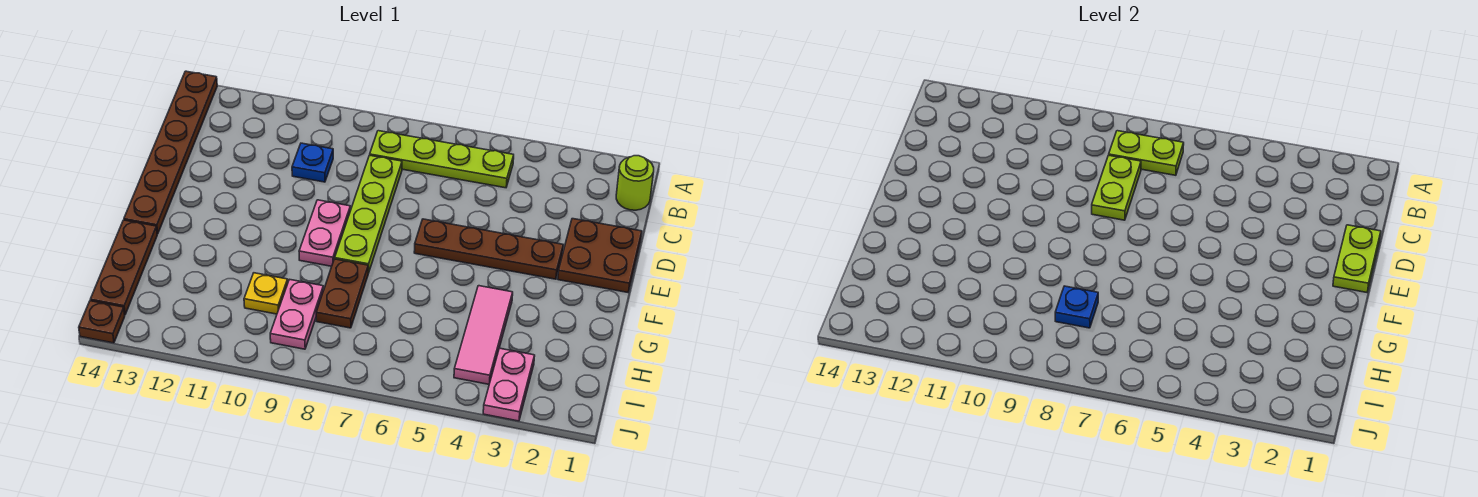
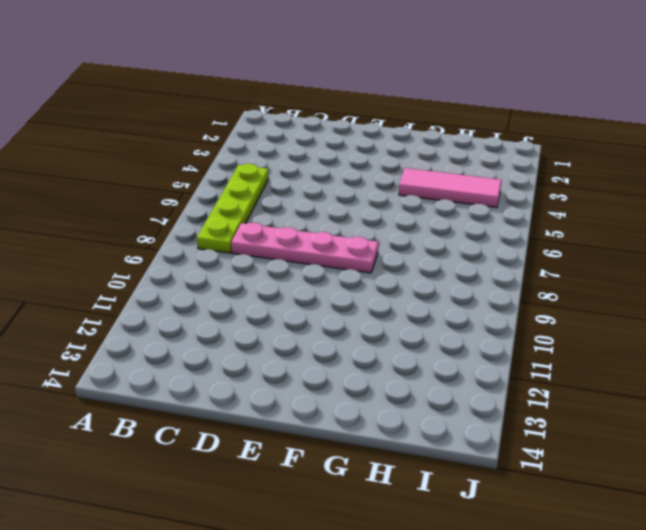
pink plate C8:F8 level 1 -> lime plate C8:F8 level 1
none -> brown plate A14:F14 level 1
none -> lime round brick B1 level 1
none -> blue plate C10 level 1

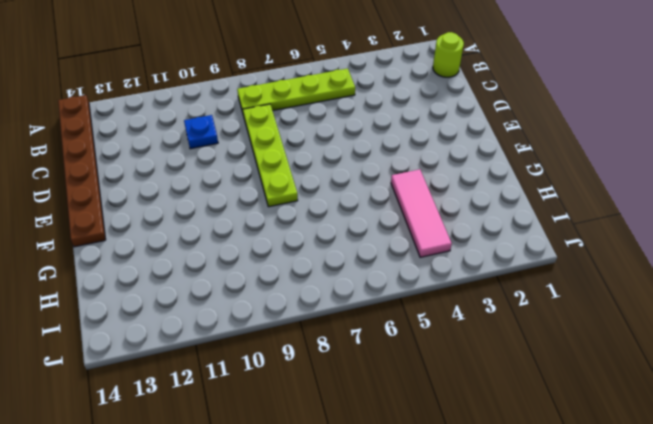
none -> brown plate D1:E2 level 1
none -> brown plate E3:E6 level 1
none -> pink plate E9:F9 level 1

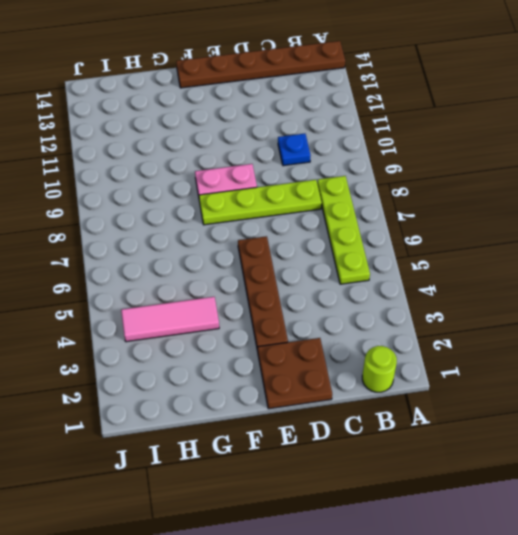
none -> brown plate G8:H8 level 1
none -> brown plate G14:I14 level 1
none -> pink plate H9:I9 level 1

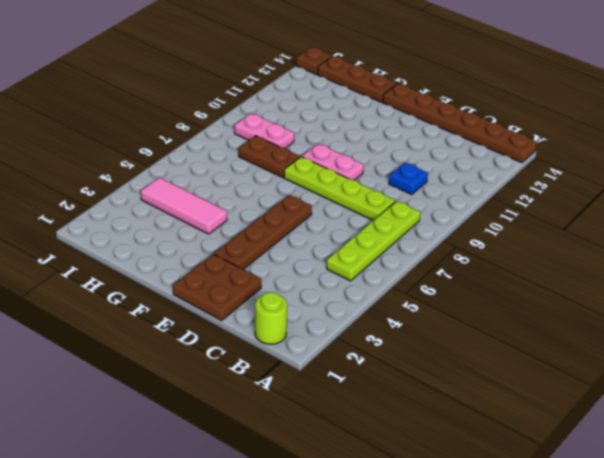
none -> yellow plate H10 level 1
none -> pink plate I3:J3 level 1
none -> lime plate B7:B8 level 2

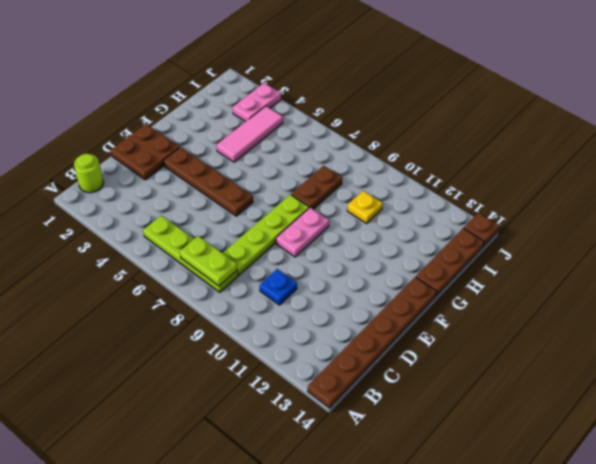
none -> pink plate H9:I9 level 1
none -> lime plate C8:D8 level 2
none -> lime plate D1:E1 level 2

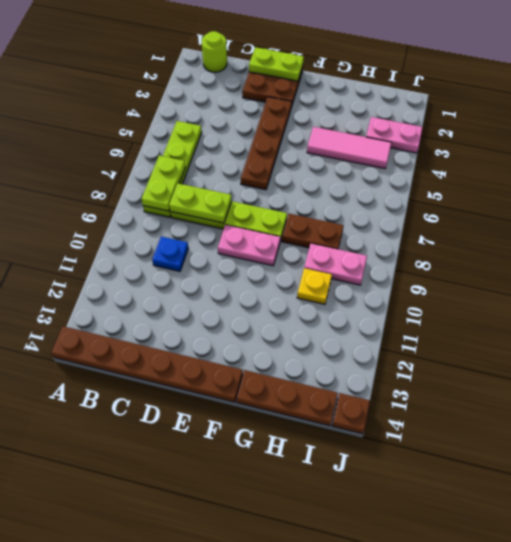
none -> blue plate H8 level 2

